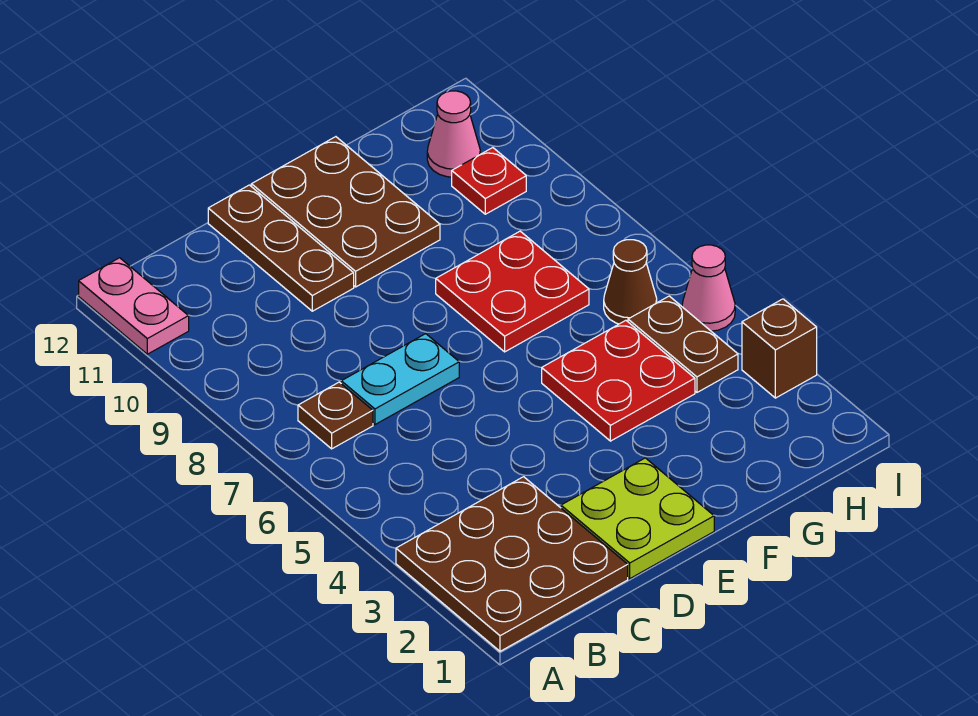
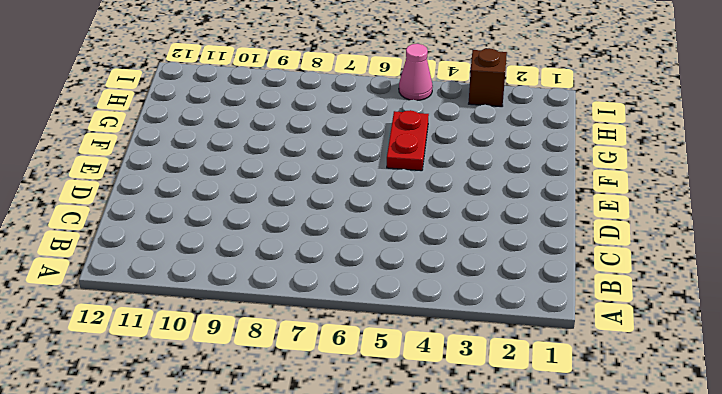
red plate F5:G5 level 1 -> red plate F4:G5 level 1
none -> brown plate A1:C3 level 1
none -> pink plate A11:A12 level 1
none -> brown plate B7 level 1

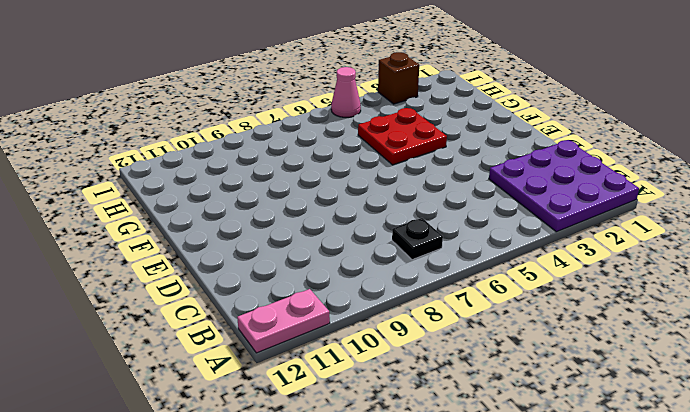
purple plate A1:C3 level 1 -> brown plate A1:C3 level 1
black plate B7 level 1 -> brown plate B7 level 1
none -> cyan plate C7:D7 level 1
none -> lime plate D1:E2 level 1
none -> brown plate D10:D12 level 1

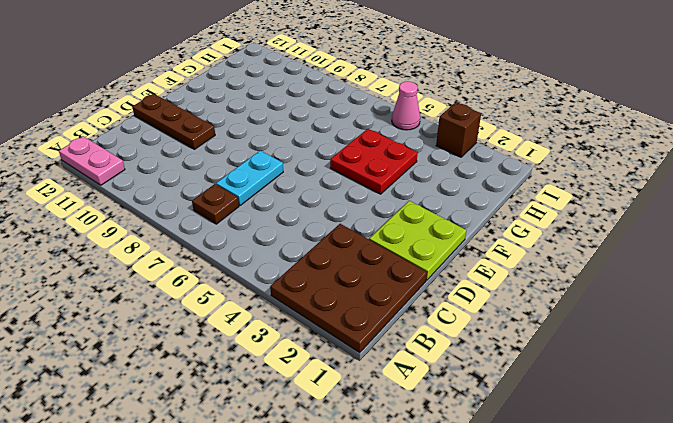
none -> brown plate E10:F12 level 1
none -> red plate F7:G8 level 1
none -> brown plate H4:H5 level 1

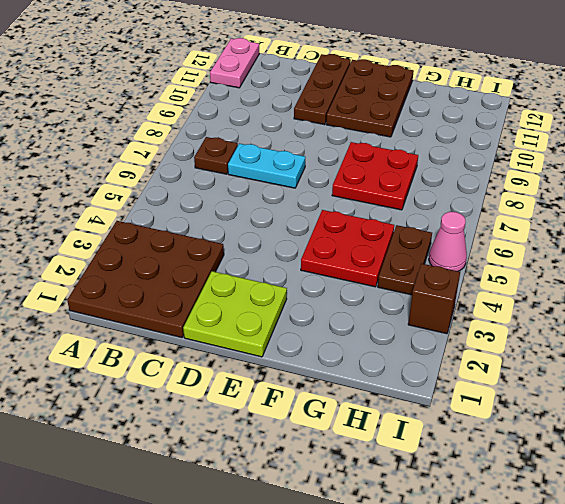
none -> brown cone H6 level 1
none -> red plate H10 level 1
none -> pink cone H11 level 1

